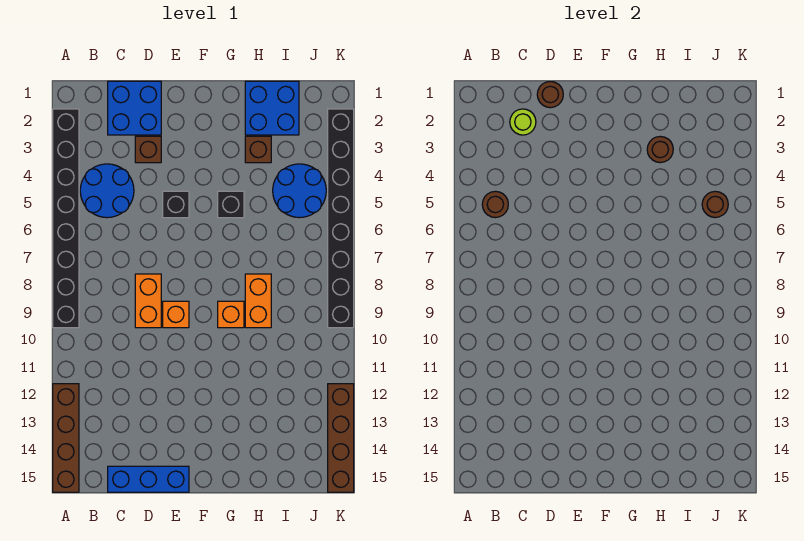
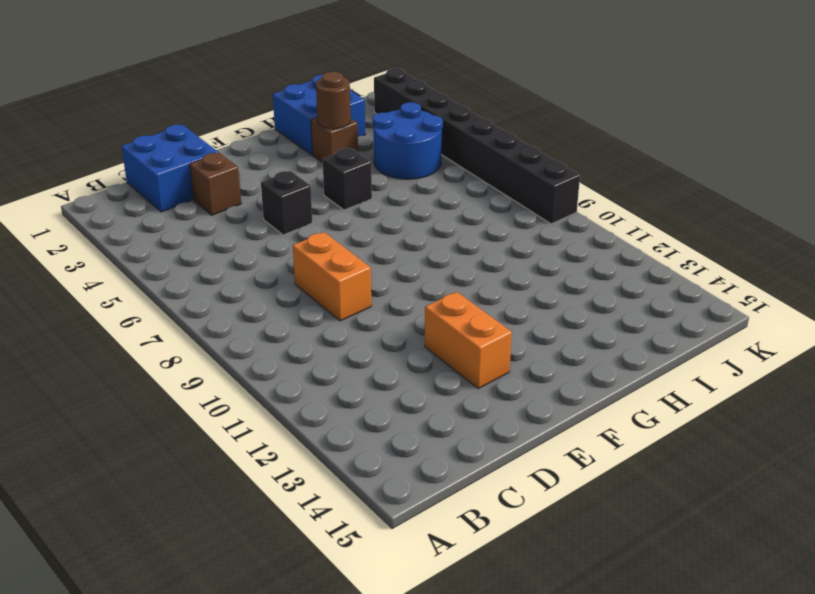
orange brick E12:E13 level 1 -> orange brick H8:H9 level 1
none -> black brick A2:A9 level 1
none -> brown brick A12:A15 level 1
none -> blue round brick B4:C5 level 1

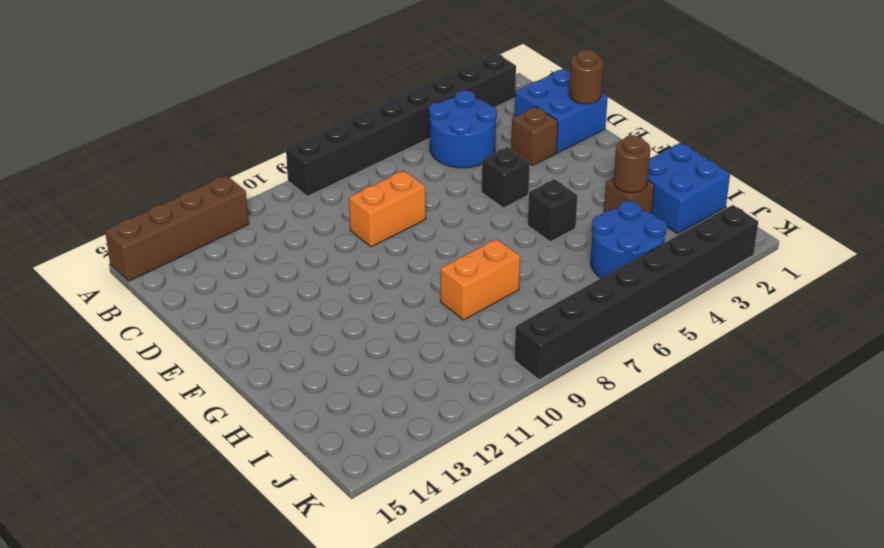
none -> blue brick C15:E15 level 1
none -> orange brick E9 level 1
none -> orange brick G9 level 1

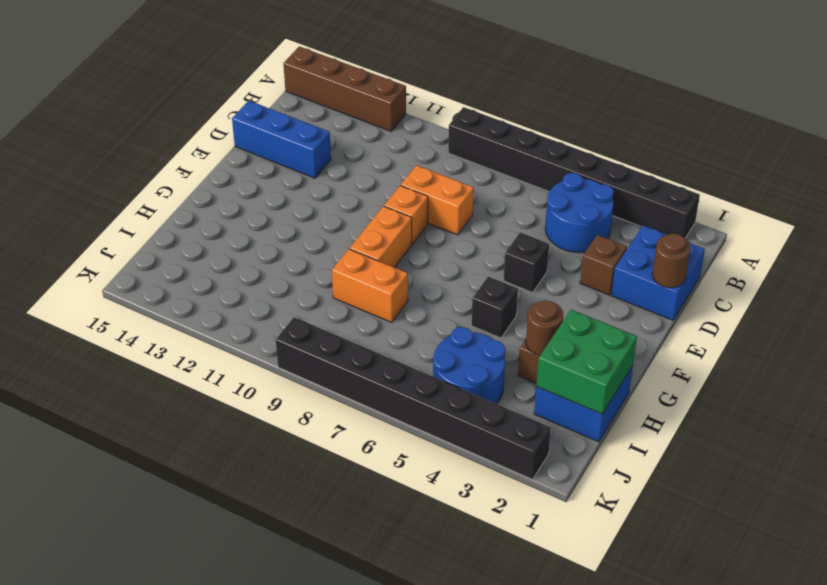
blue brick D13:D15 level 1 -> blue brick C15:E15 level 1
orange brick F9:G9 level 1 -> orange brick G9 level 1
green brick H1:I2 level 2 -> none
none -> brown brick K12:K15 level 1
none -> brown round brick B5 level 2
none -> lime round brick C2 level 2

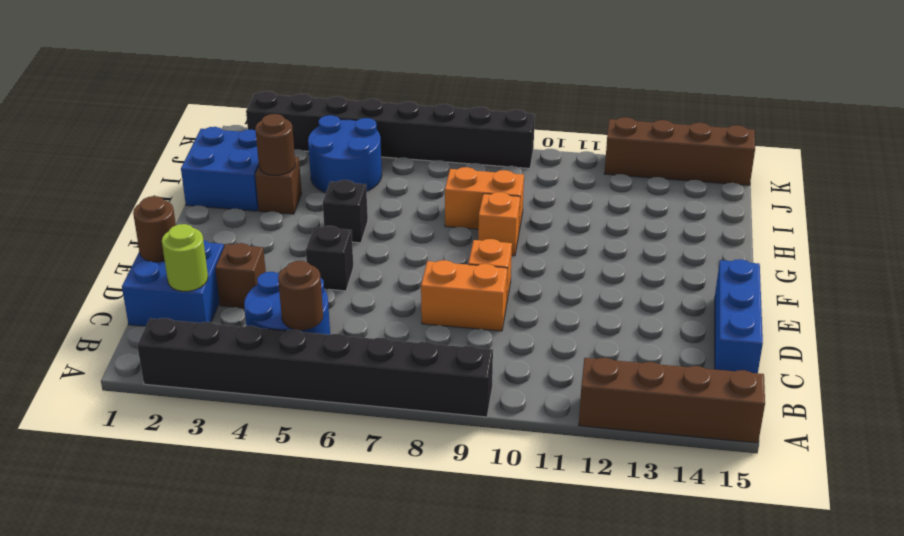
none -> brown round brick J5 level 2

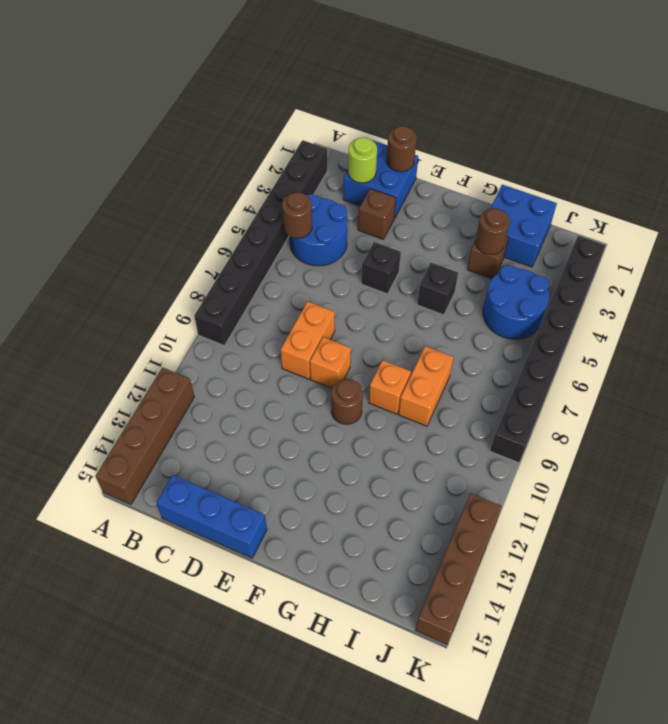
brown round brick F10 level 1 -> brown round brick J5 level 2

